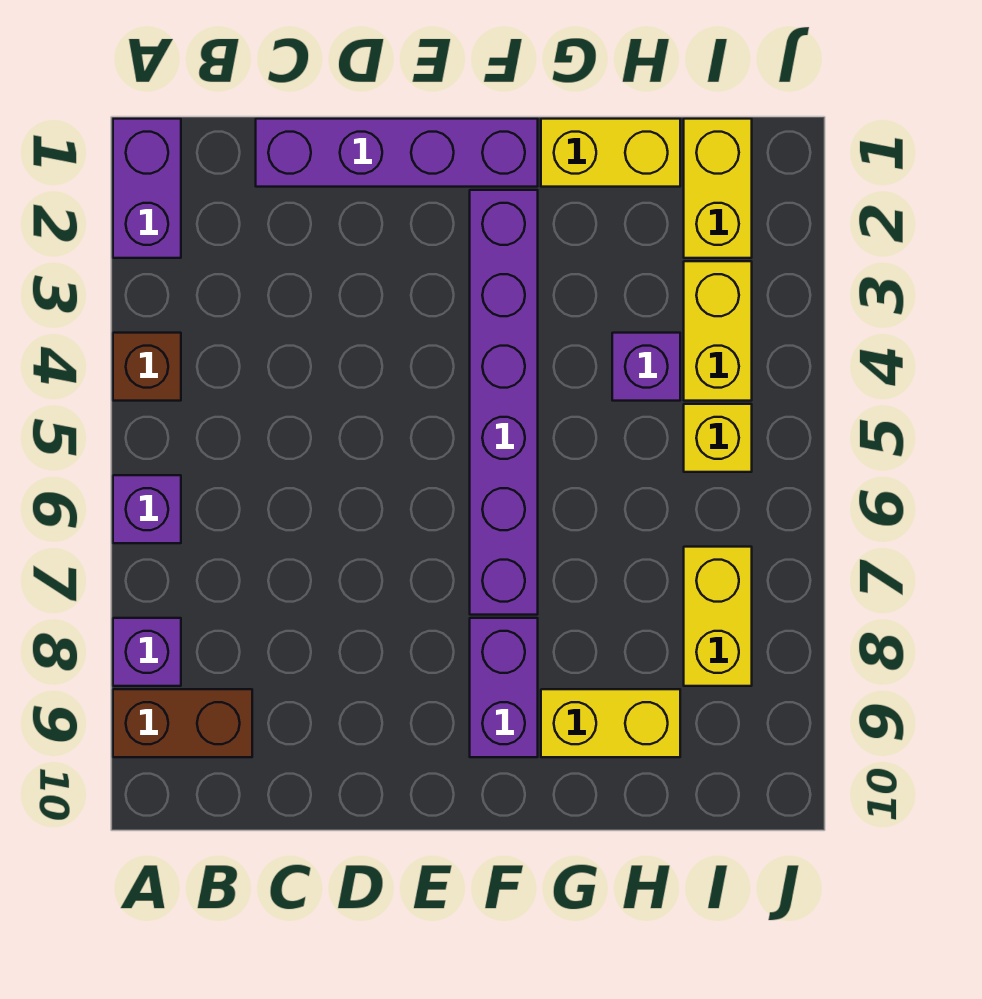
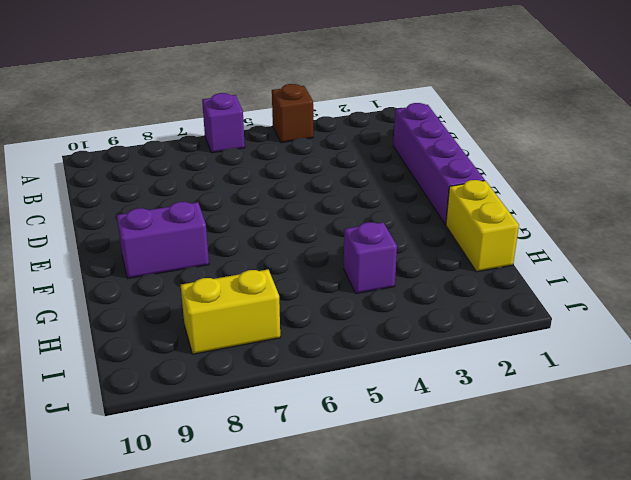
none -> purple brick A1:A2 level 1
none -> purple brick A8 level 1
none -> brown brick A9:B9 level 1

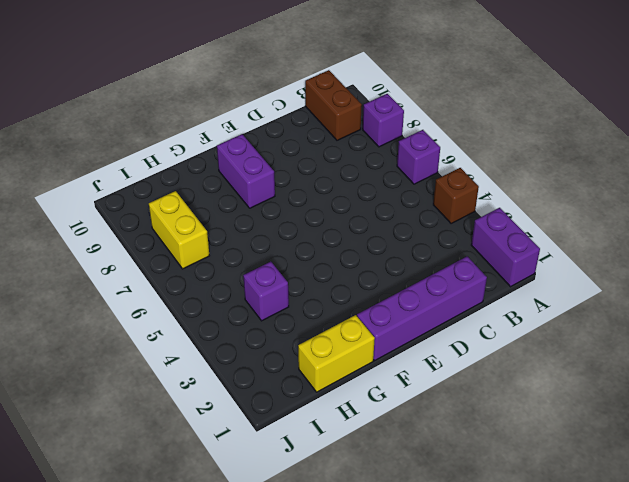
brown brick B9:B10 level 1 -> brown brick A9:B9 level 1
none -> purple brick F2:F7 level 1
none -> yellow brick G9:H9 level 1
none -> yellow brick I1:I2 level 1

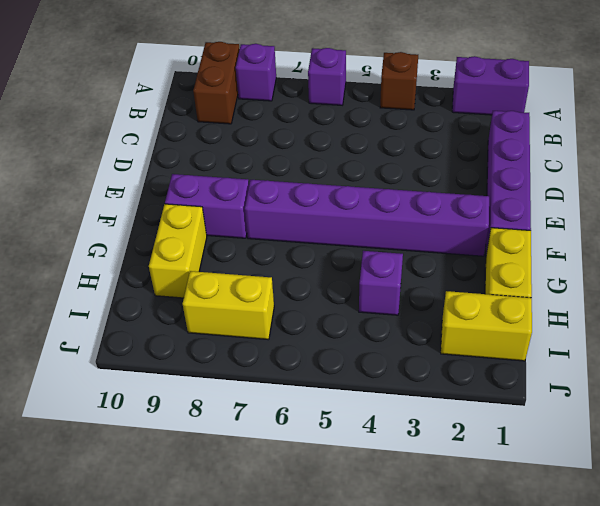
none -> yellow brick I3:I4 level 1
none -> yellow brick I5 level 1

